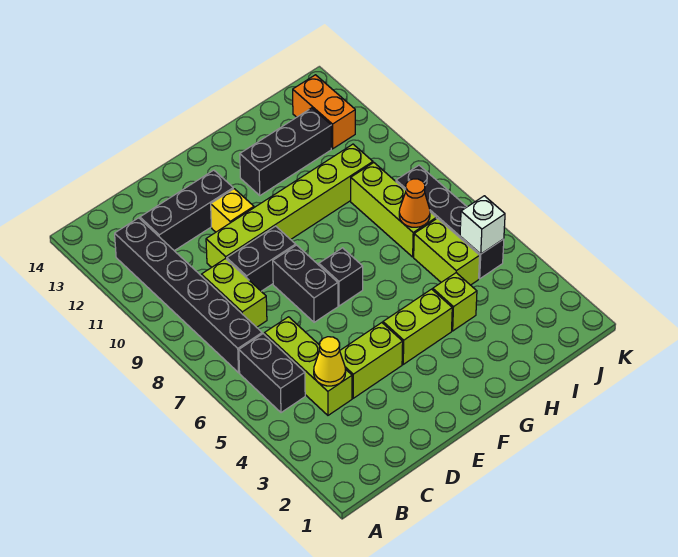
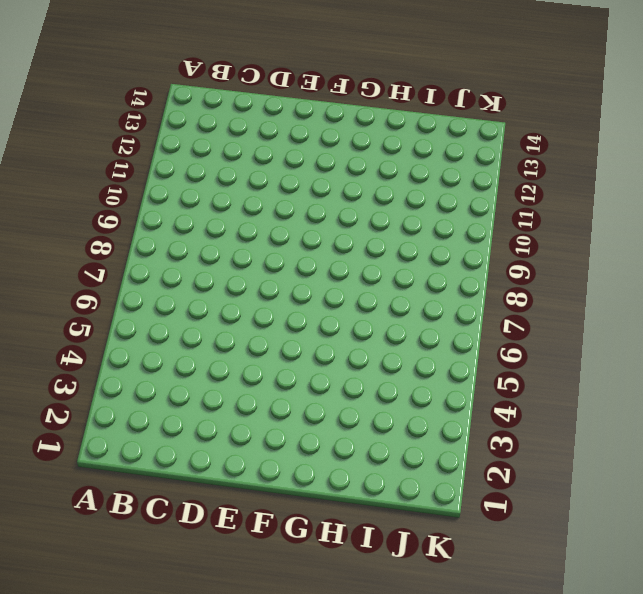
none -> black brick B5:B6 level 1
none -> black brick B7:B12 level 1
none -> lime brick C4:C6 level 1

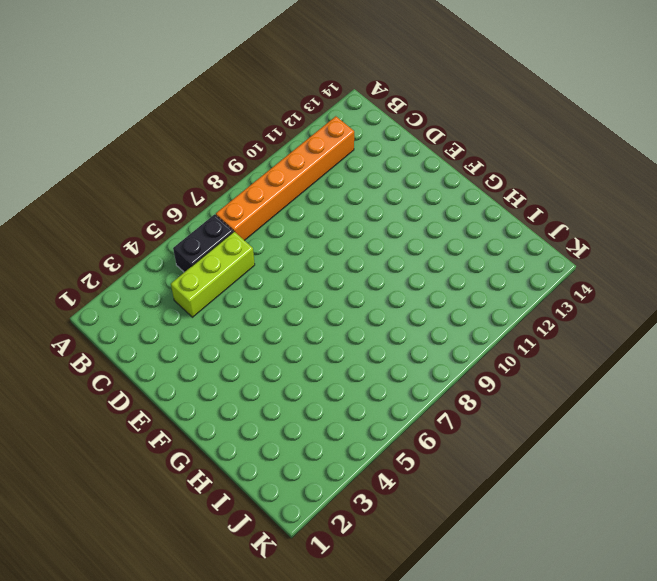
orange brick B7:B12 level 1 -> black brick B7:B12 level 1
none -> lime brick C8:C9 level 1
none -> black brick C12:E12 level 1
none -> lime brick D4:E4 level 1

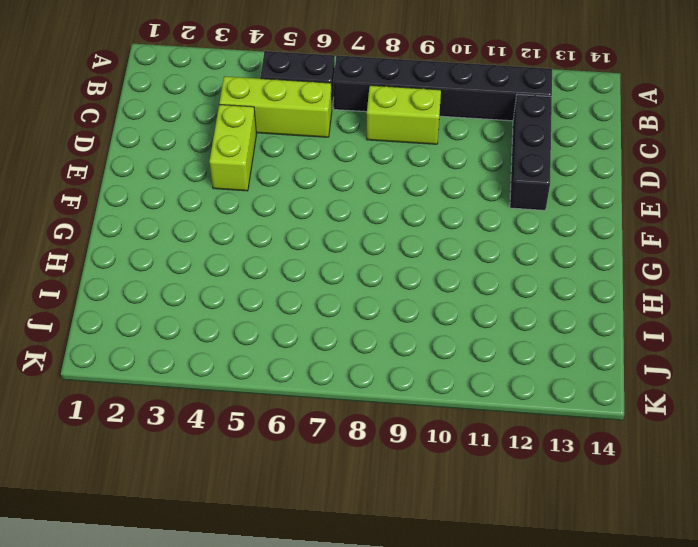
none -> black brick D9:E9 level 1
none -> lime brick D10:I10 level 1
none -> black brick E7:E8 level 1

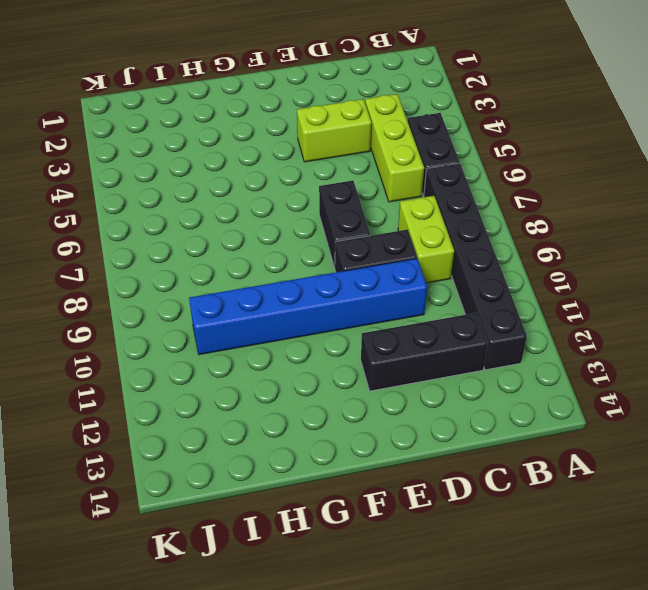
blue brick D10:I10 level 1 -> lime brick D10:I10 level 1
none -> yellow brick E11 level 1
none -> lime brick F4:G4 level 1
none -> black brick F7 level 1

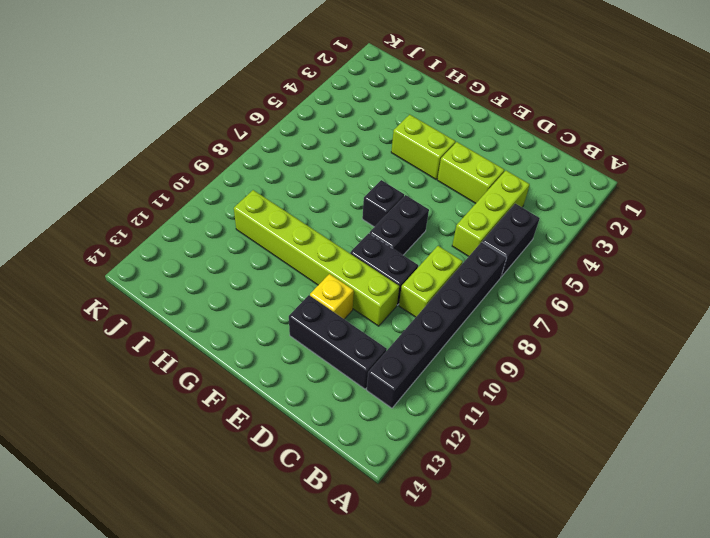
none -> black brick G12:I12 level 1
none -> lime brick H4 level 1
none -> lime brick I5:I6 level 1

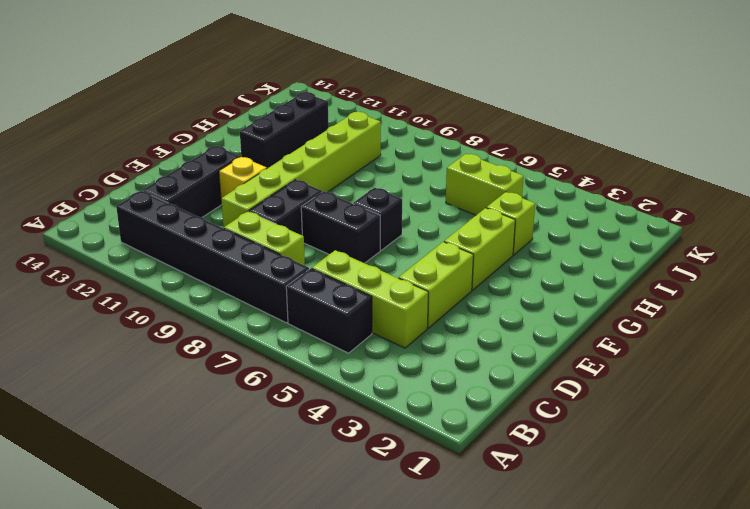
none -> lime brick I7:I9 level 1
none -> black brick J5:J8 level 1
none -> orange brick J12:J13 level 1

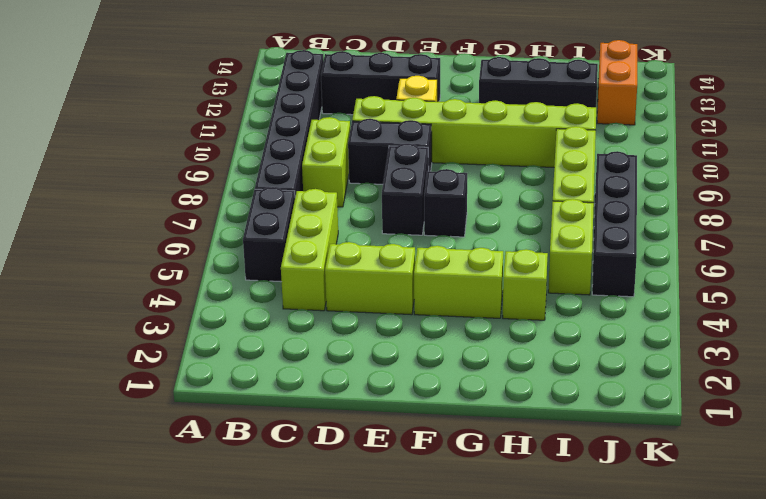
none -> yellow cone C4 level 2
none -> orange cone I7 level 2
none -> white brick J5 level 2

